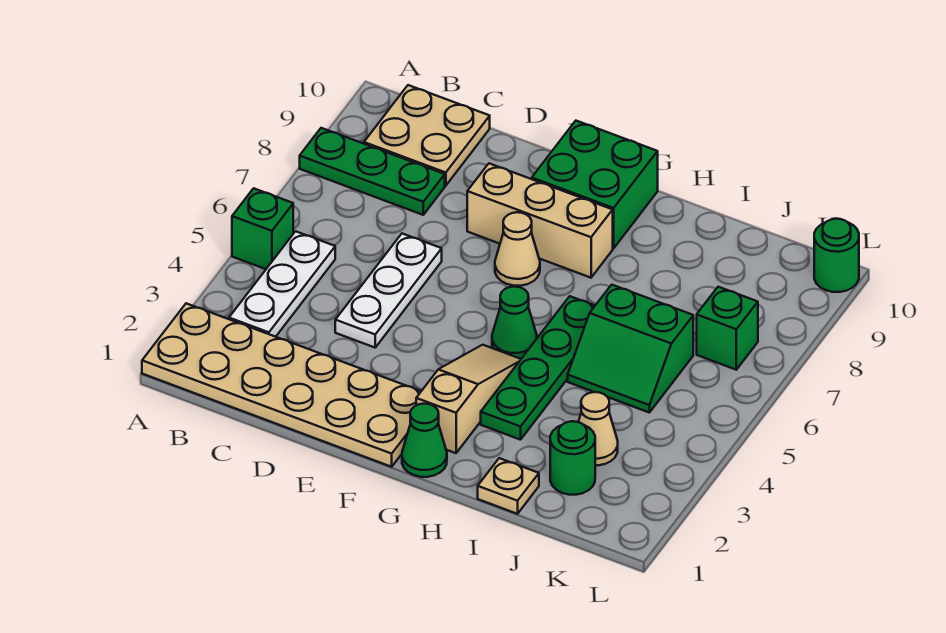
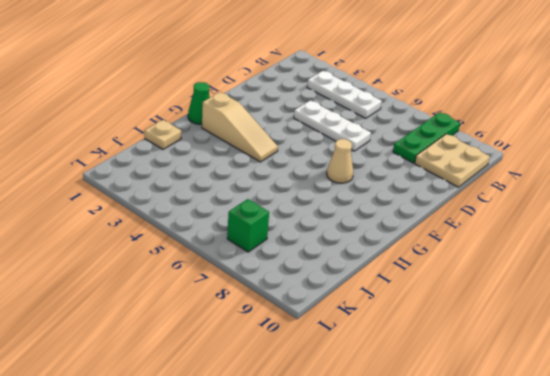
none -> tan plate A1:F2 level 1
none -> green brick A5 level 1
none -> tan brick E8:G8 level 1

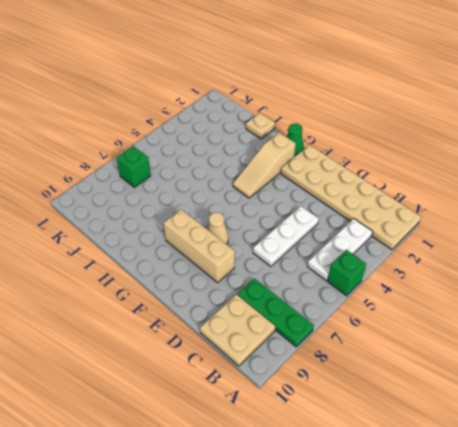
none -> green brick F9:G10 level 1
none -> green cone G5 level 1
none -> green plate H3:H6 level 1

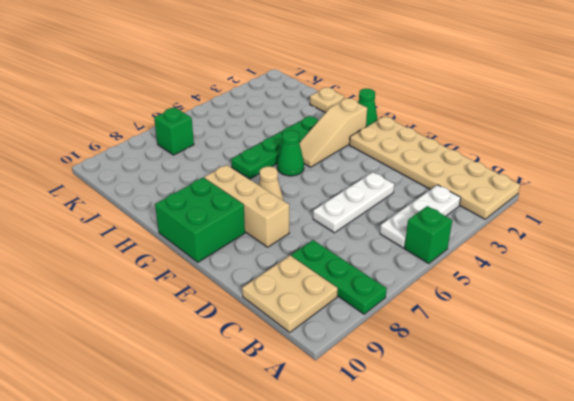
none -> green slope I5:J6 level 1 top 6
none -> green round brick J2 level 1
none -> tan cone J3 level 1

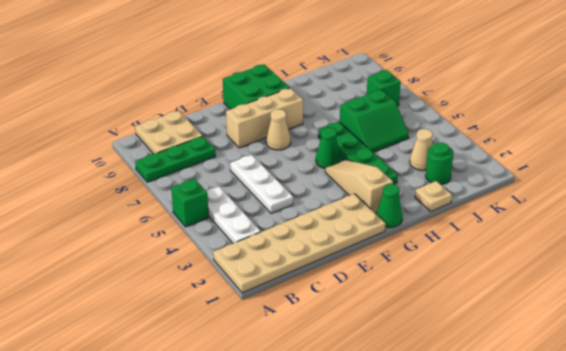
none -> green round brick L10 level 1

